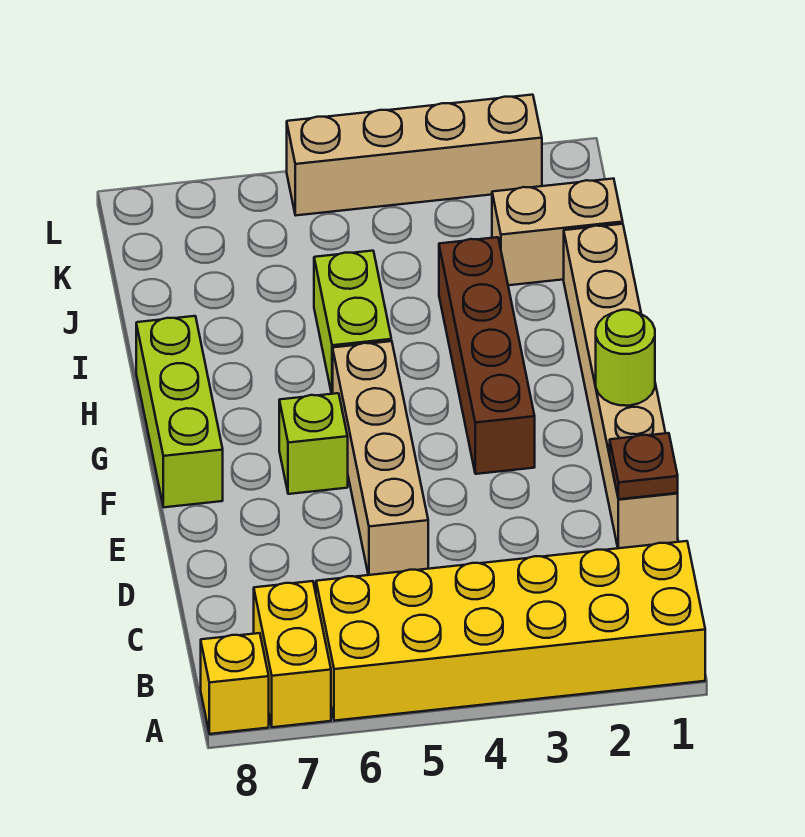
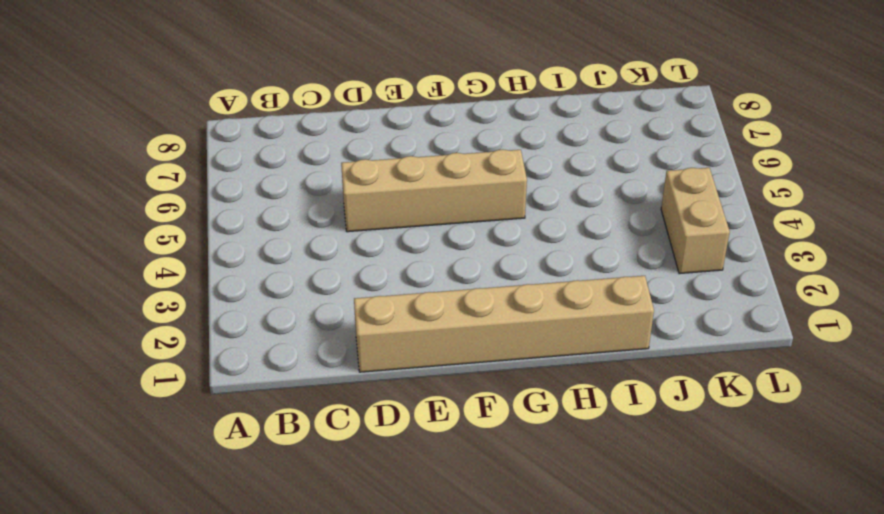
tan brick K3:K4 level 1 -> tan brick J1:J2 level 1
none -> yellow brick A1:B6 level 1
none -> yellow brick A7:B7 level 1
none -> yellow brick A8 level 1

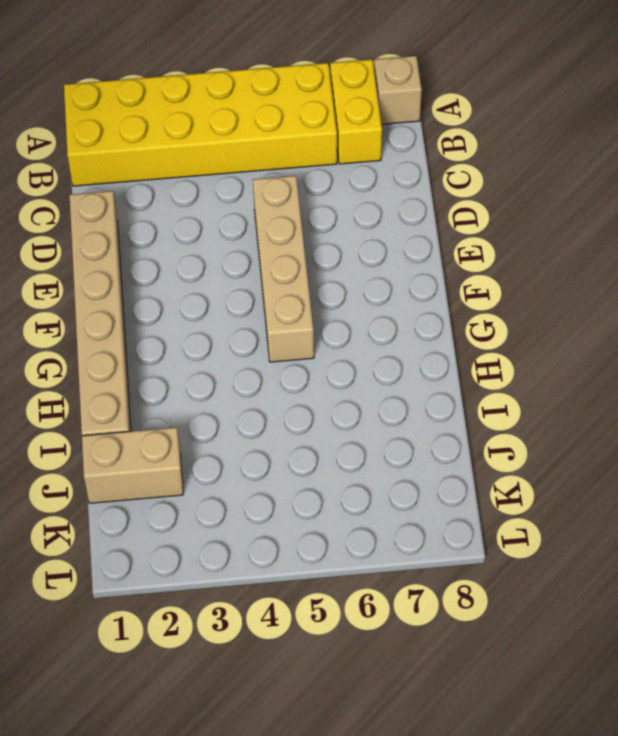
tan brick A8 level 1 -> yellow brick A8 level 1
none -> brown brick F3:I3 level 1
none -> lime brick F6 level 1
none -> lime brick F8:H8 level 1

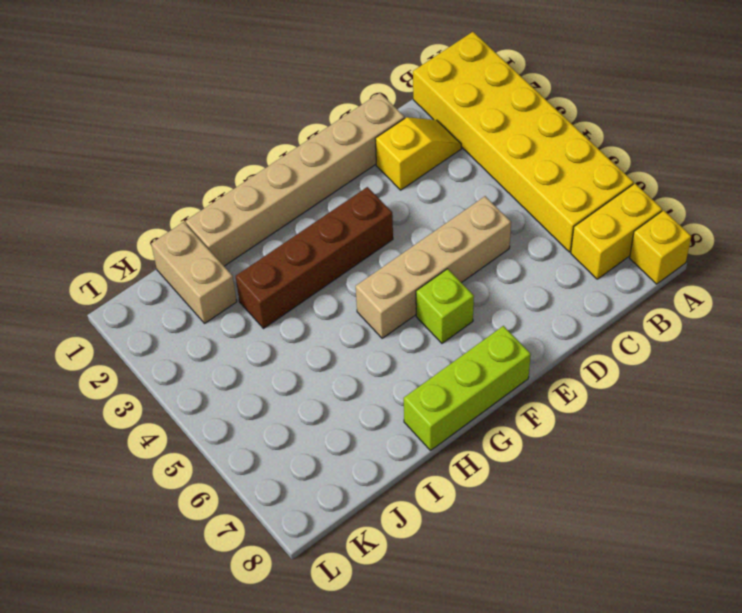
yellow slope C2:D2 level 1 top D -> none
none -> lime brick H5:I5 level 1
none -> tan brick L2:L5 level 1
none -> brown plate D1 level 2

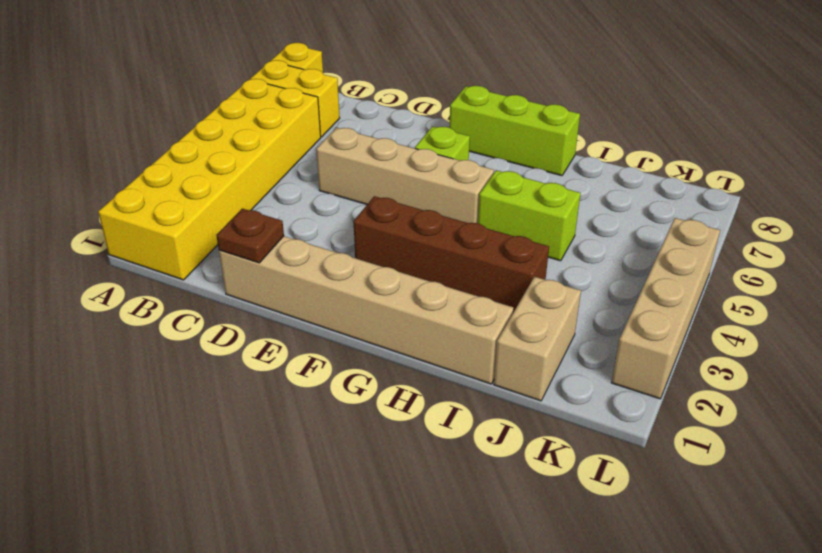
none -> lime round brick F1 level 2

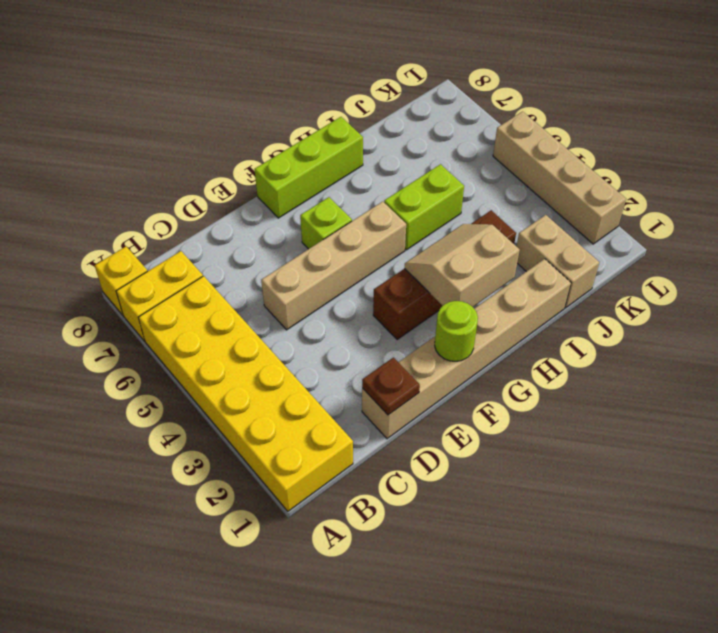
tan slope G2:H3 level 2 top 2 -> none

